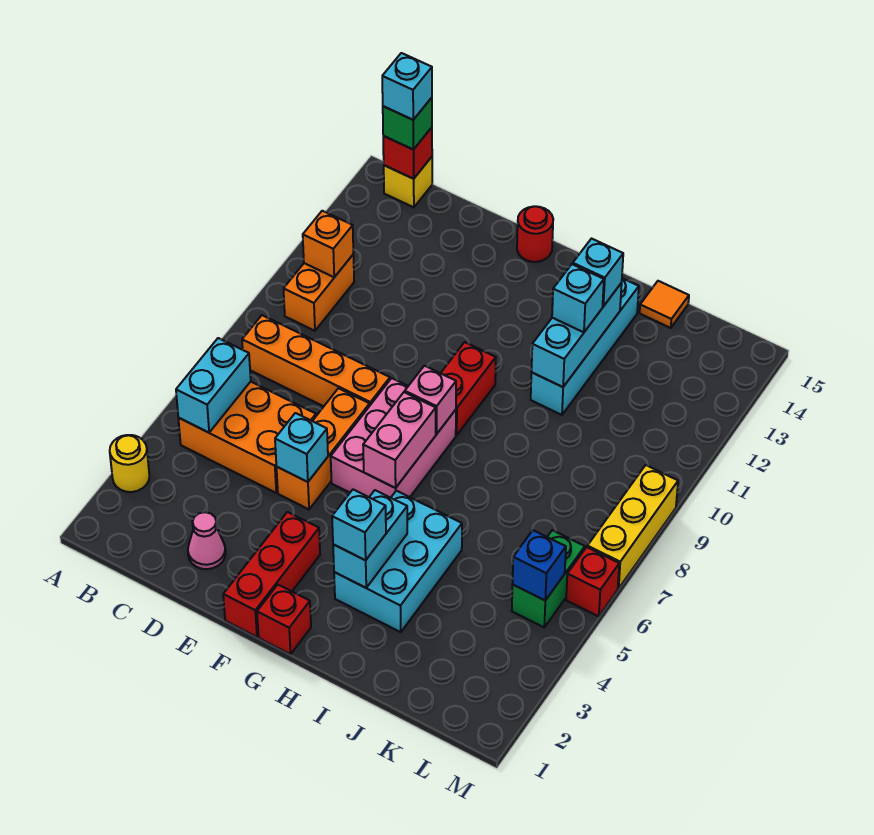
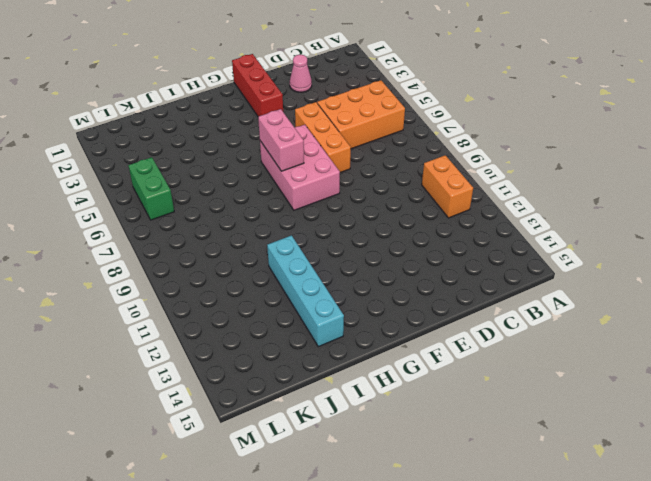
none -> yellow round brick A3 level 1
none -> orange brick B8:E8 level 1
none -> yellow brick B15 level 1
none -> red round brick F15 level 1

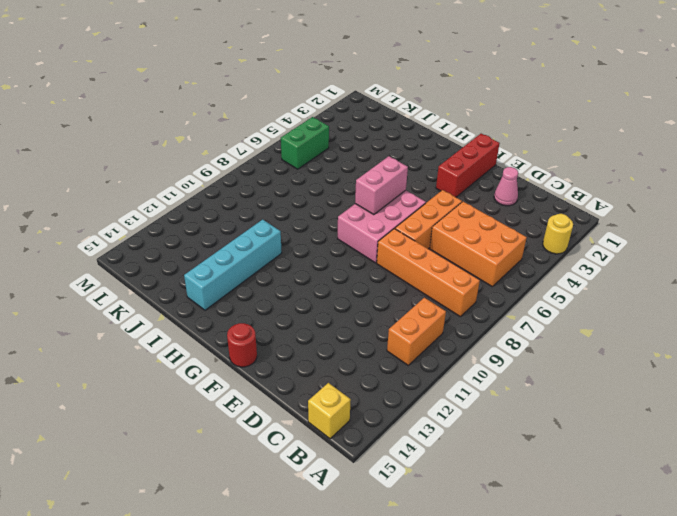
none -> red brick G1 level 1
none -> red brick G9:G10 level 1
none -> cyan brick H3:I5 level 1
none -> orange tile J15 level 1

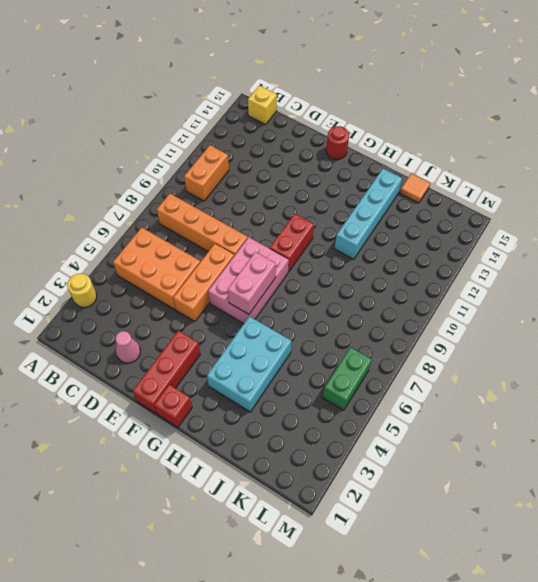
none -> red brick M6 level 1
none -> yellow brick M7:M9 level 1
none -> cyan brick B5:B6 level 2
none -> orange brick B11 level 2

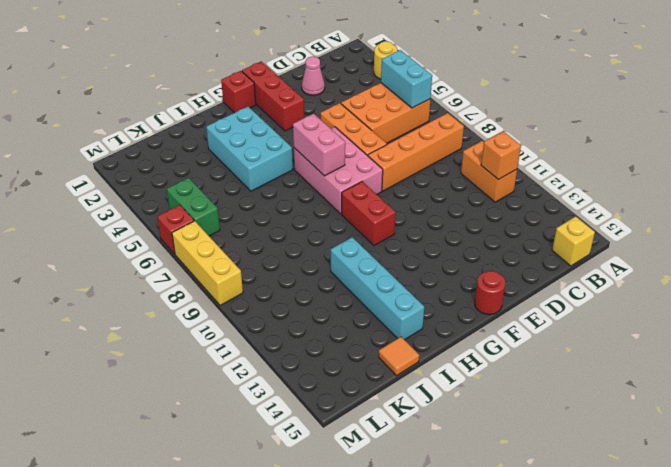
none -> red brick B15 level 2
none -> cyan brick E5 level 2
none -> pink brick G8 level 2
none -> cyan brick H3:H4 level 2

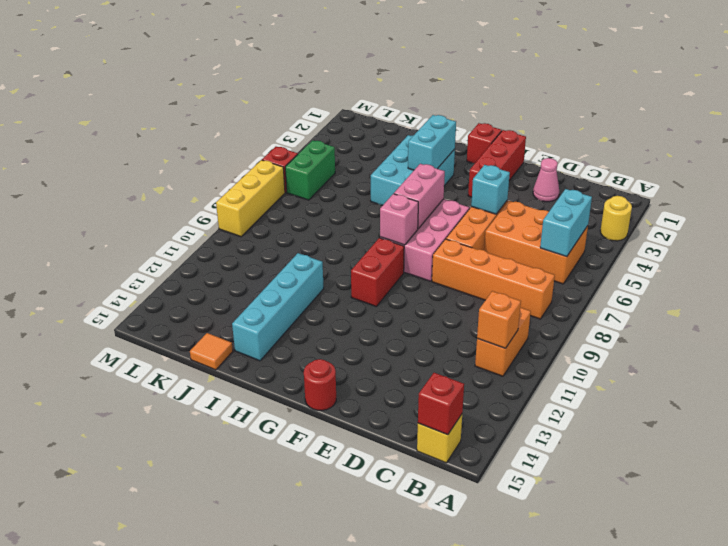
none -> cyan brick I11:I13 level 2
none -> blue brick L5 level 2
none -> green brick B15 level 3
none -> cyan brick H3 level 3

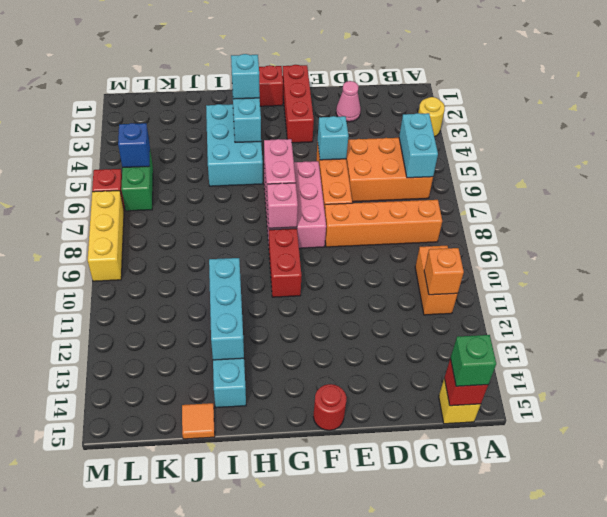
none -> cyan brick I12 level 3
none -> cyan brick I13 level 3
none -> cyan brick B15 level 4

